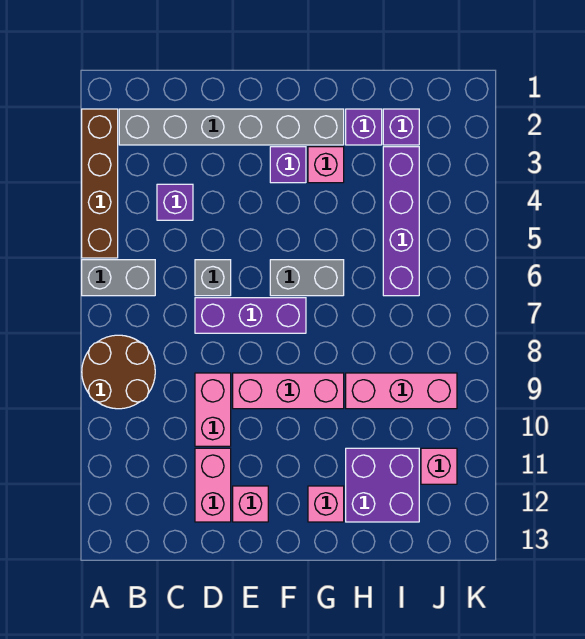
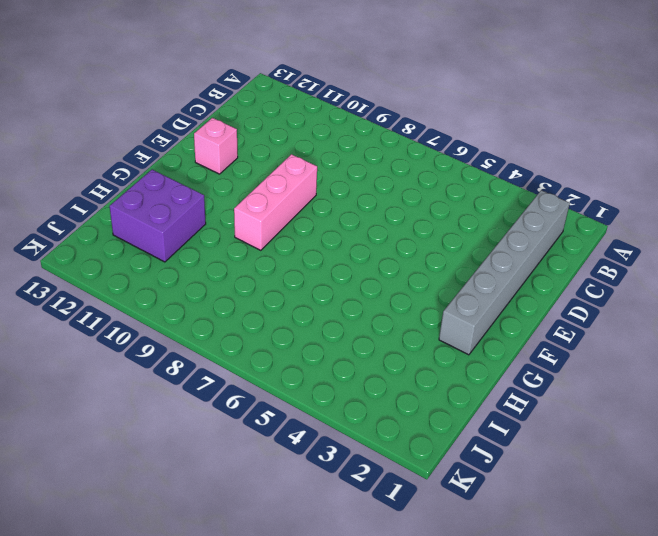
none -> brown brick A2:A5 level 1
none -> grey brick A6:B6 level 1
none -> brown round brick A8:B9 level 1

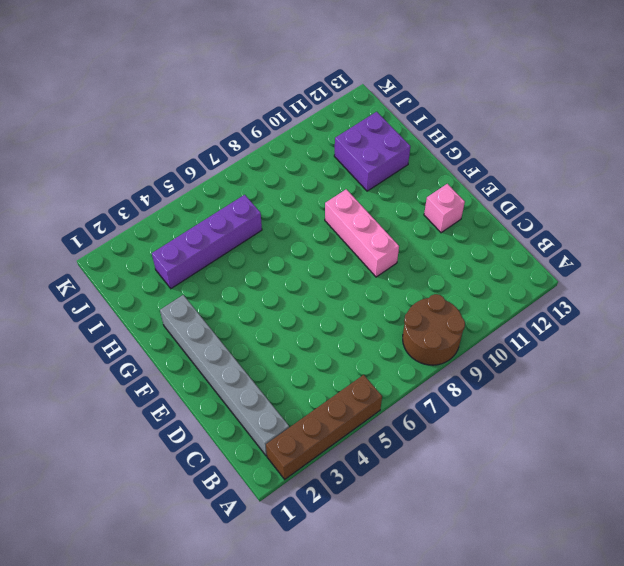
none -> grey brick A6:B6 level 1
none -> purple brick C4 level 1
none -> grey brick D6 level 1

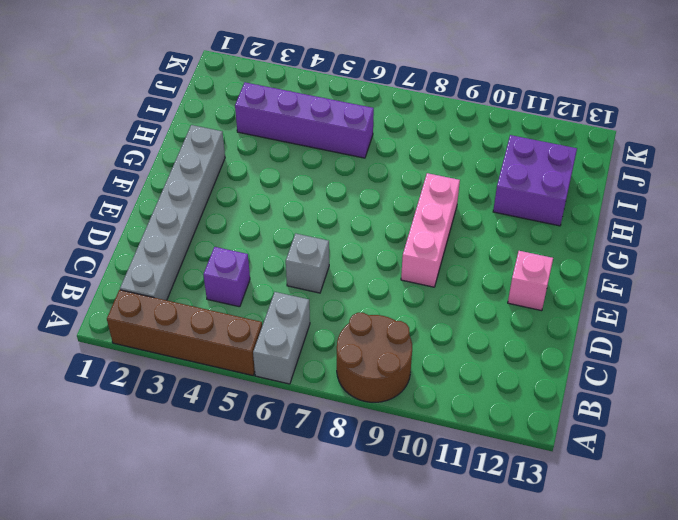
none -> purple brick D7:F7 level 1
none -> pink brick D9:D10 level 1
none -> pink brick D11:D12 level 1

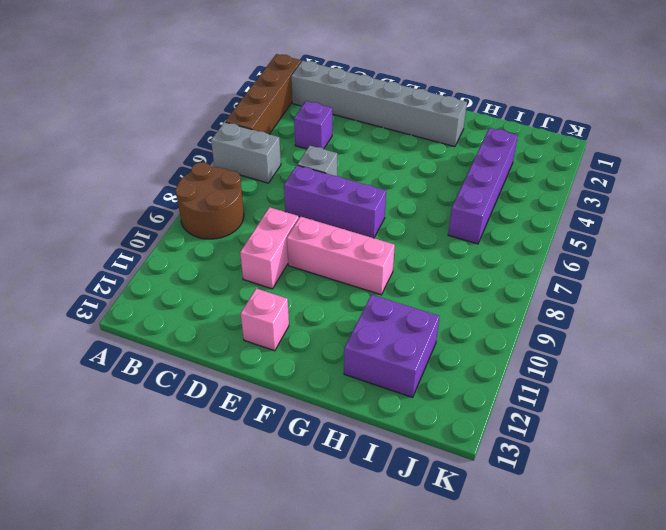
none -> pink brick D11:D12 level 1
none -> purple brick F3 level 1
none -> grey brick F6:G6 level 1

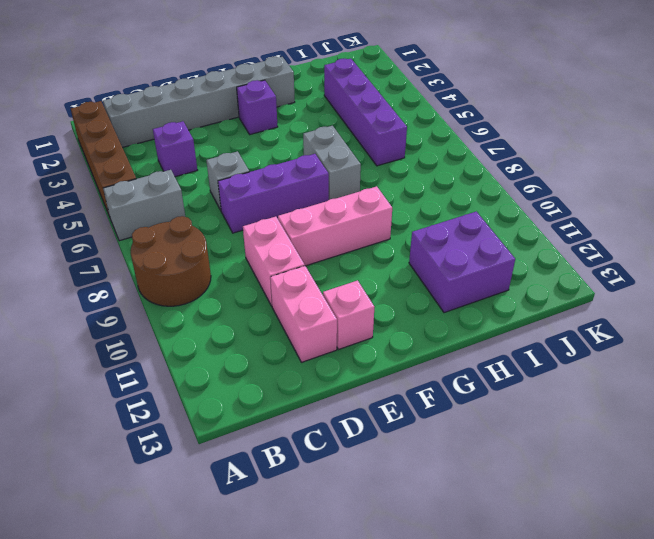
grey brick G6:G7 level 1 -> grey brick F6:G6 level 1
none -> pink brick G3 level 1
none -> pink brick G12 level 1
none -> purple brick H2 level 1

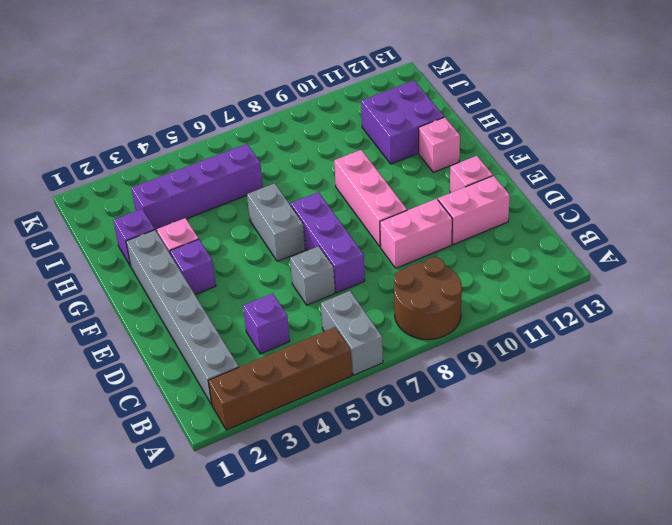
none -> pink brick H9:J9 level 1
none -> purple brick I2 level 1
none -> pink brick J11 level 1

